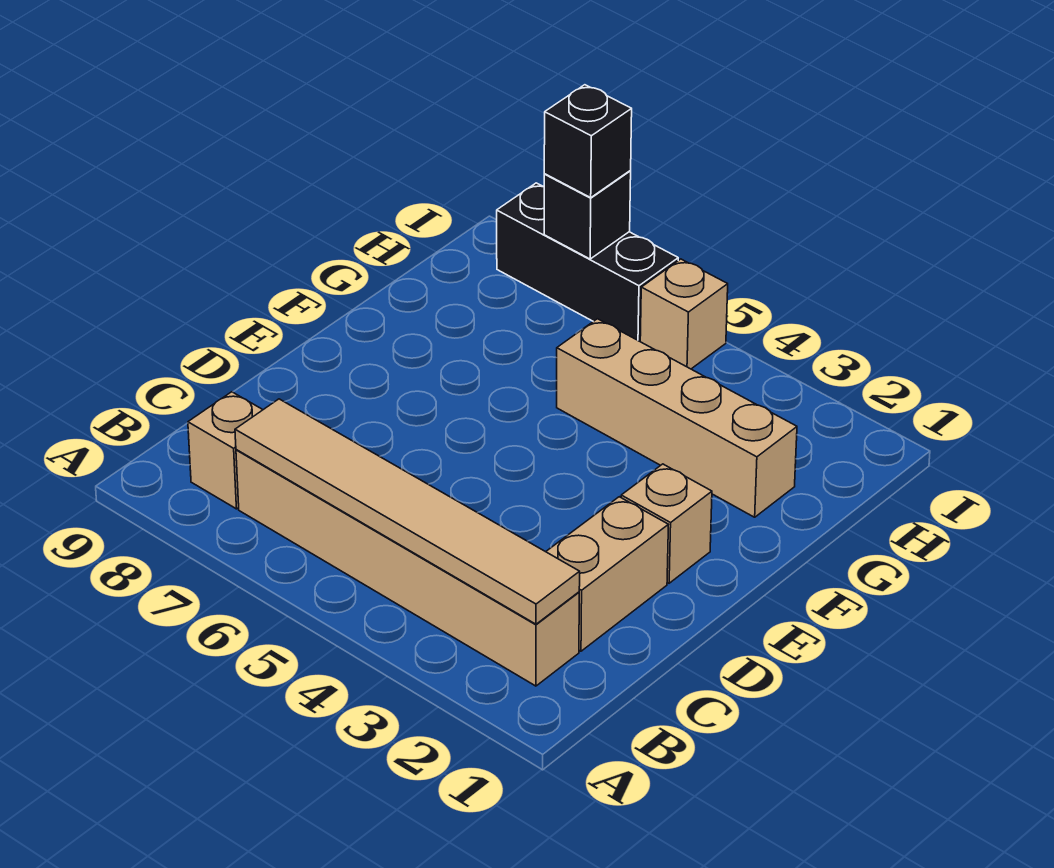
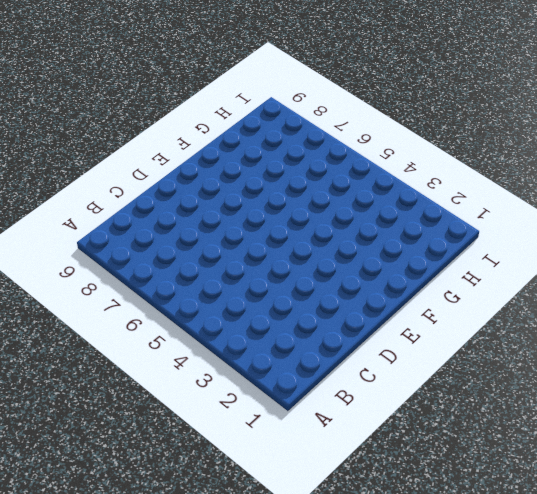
none -> tan brick B2:B7 level 1
none -> tan brick B8 level 1

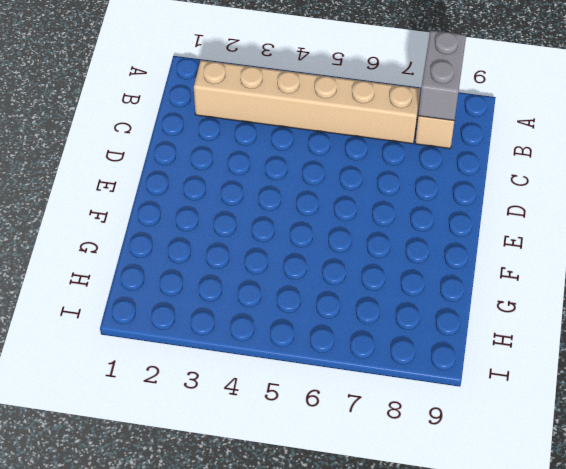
grey brick A8:B8 level 2 -> none
none -> tan brick C2:D2 level 1
none -> tan brick E2 level 1

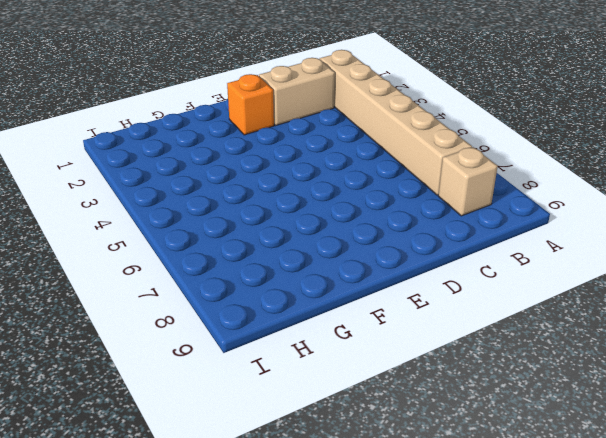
orange brick E2 level 1 -> tan brick E2 level 1
none -> tan brick G2:G5 level 1
none -> tan brick I5 level 1

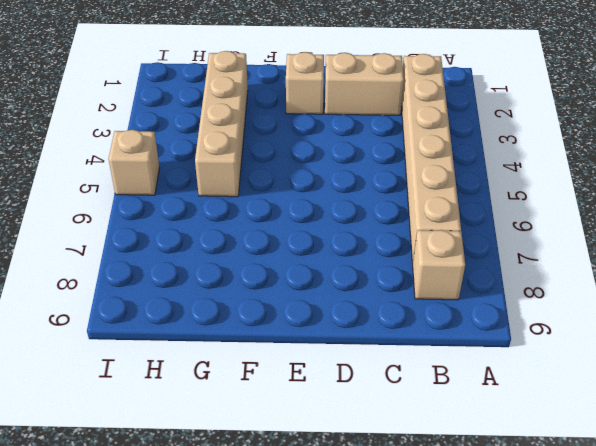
none -> black brick I6:I8 level 1
none -> tan tile B2:B7 level 2

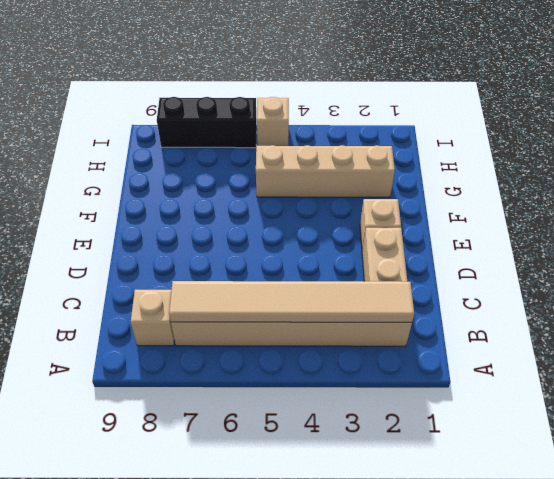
none -> black brick I7 level 2
none -> black brick I7 level 3

